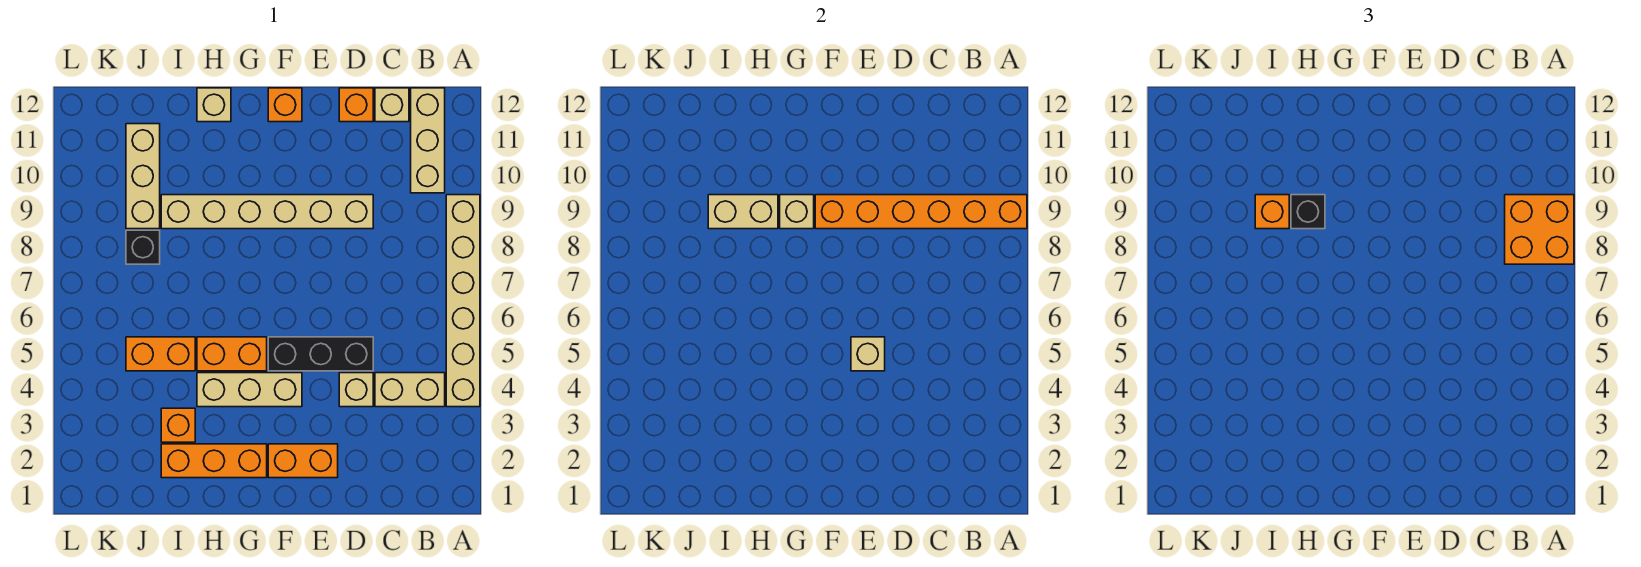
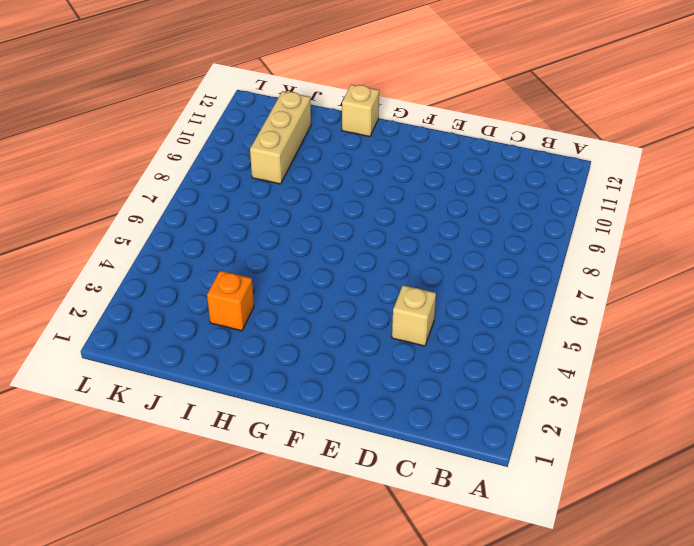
none -> tan brick A4:A9 level 1
none -> tan brick B4:C4 level 1
none -> tan brick B10:B12 level 1

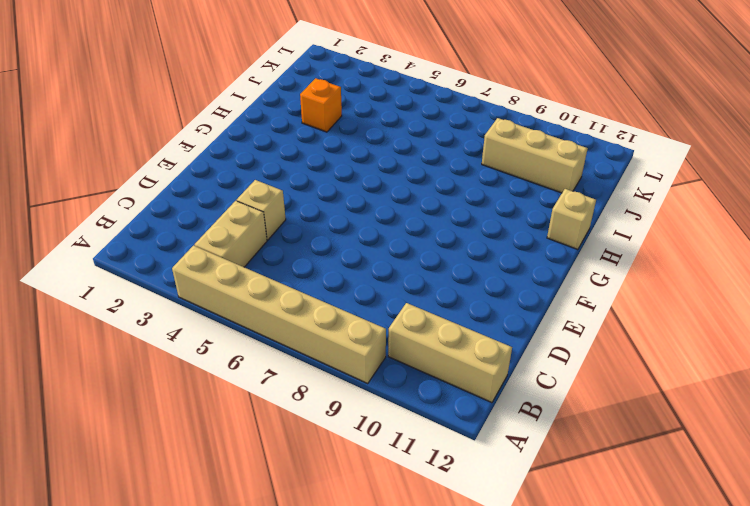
none -> tan brick C12 level 1
none -> black brick D5:F5 level 1
none -> tan brick D9:I9 level 1

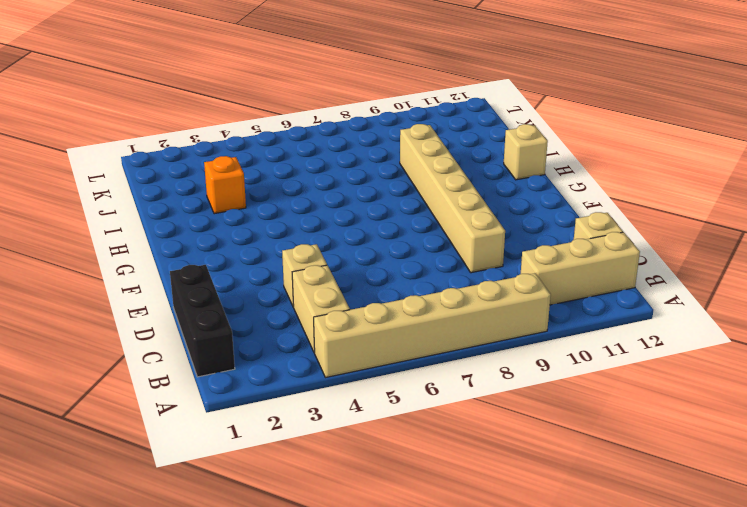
black brick B1:D1 level 1 -> black brick D5:F5 level 1
none -> orange brick D12 level 1
none -> orange brick E2:F2 level 1
none -> tan brick F4:H4 level 1

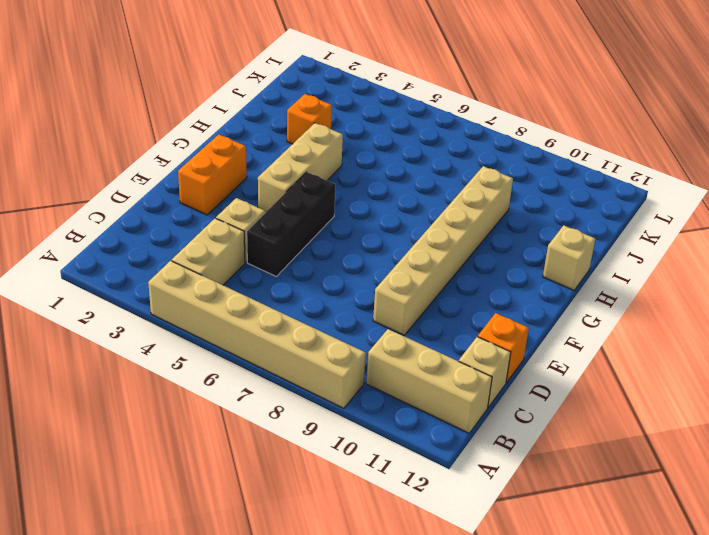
none -> orange brick F12 level 1
none -> orange brick G2:I2 level 1
none -> orange brick G5:H5 level 1

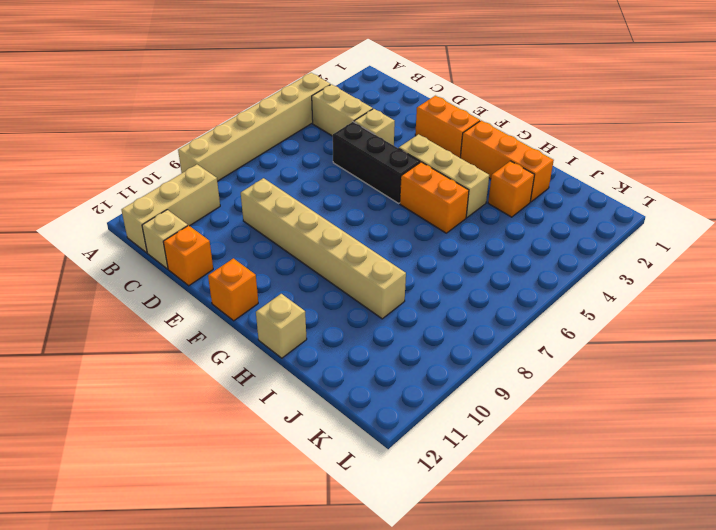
none -> orange brick I5:J5 level 1
none -> black brick J8 level 1
none -> tan brick J9:J11 level 1

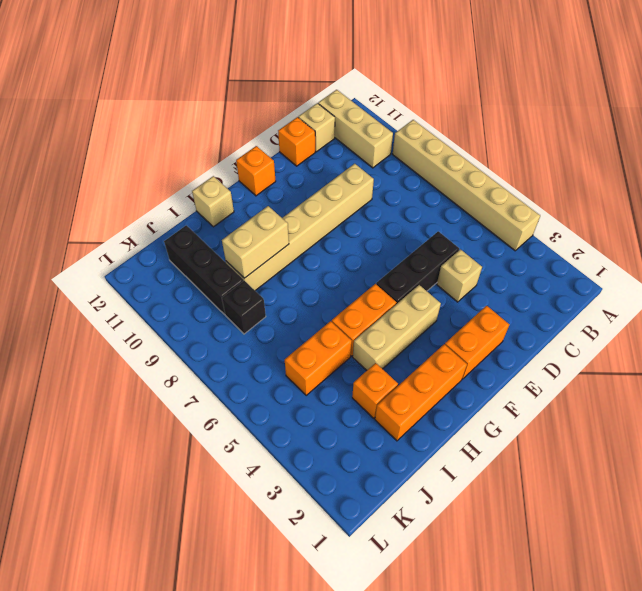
black brick J9:J11 level 1 -> tan brick J9:J11 level 1
none -> tan brick B4:C4 level 1
none -> orange brick A9:F9 level 2
none -> tan brick E5 level 2

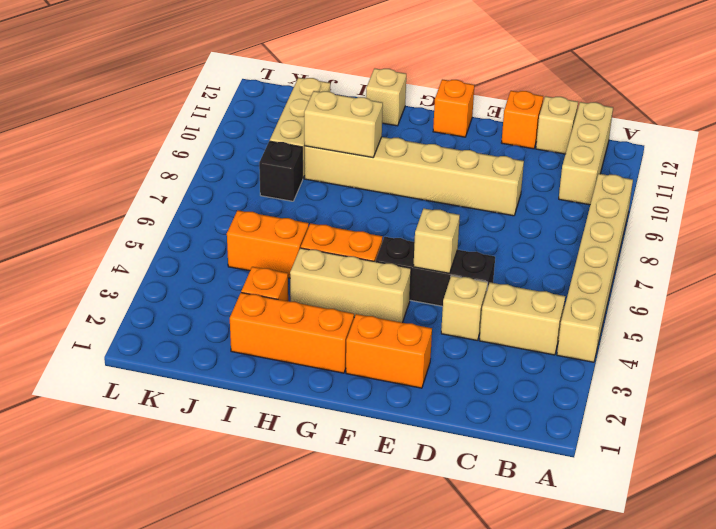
none -> orange brick A9:F9 level 2
none -> tan brick G9 level 2
none -> orange brick A8:B9 level 3

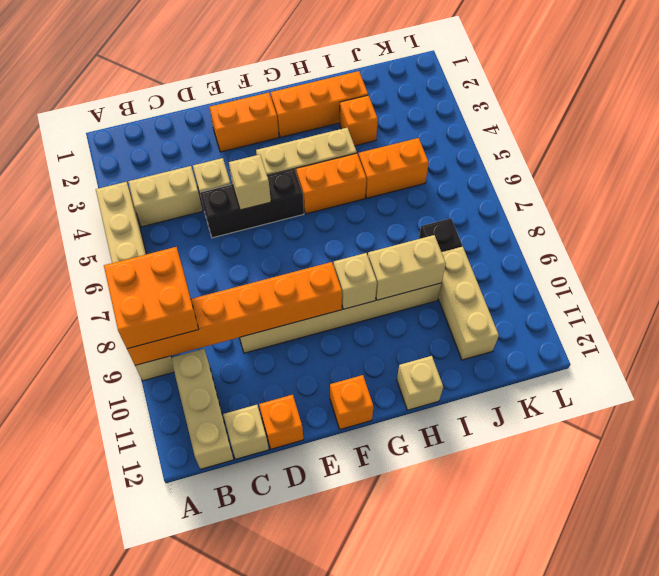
none -> black brick H9 level 3
none -> orange brick I9 level 3

